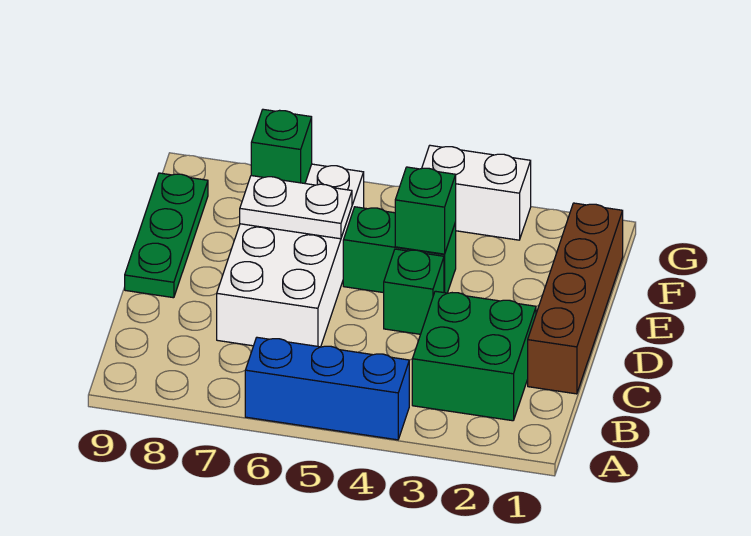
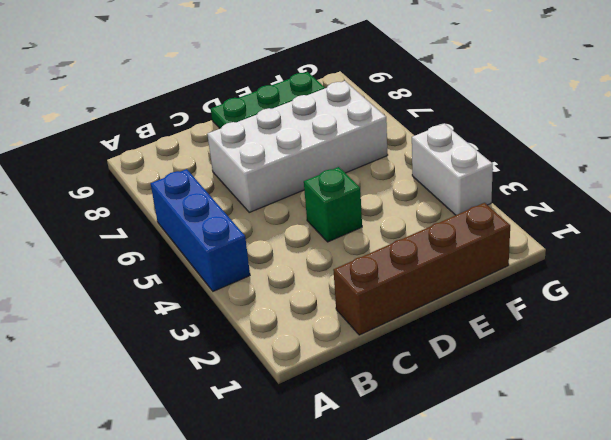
none -> green brick B2:C3 level 1
none -> green brick E4:E5 level 1

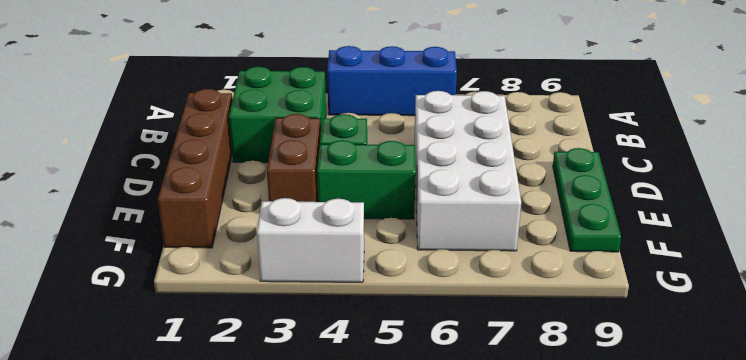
brown brick D3:E3 level 1 -> none
none -> green brick E4 level 2
none -> white plate E6:E7 level 2

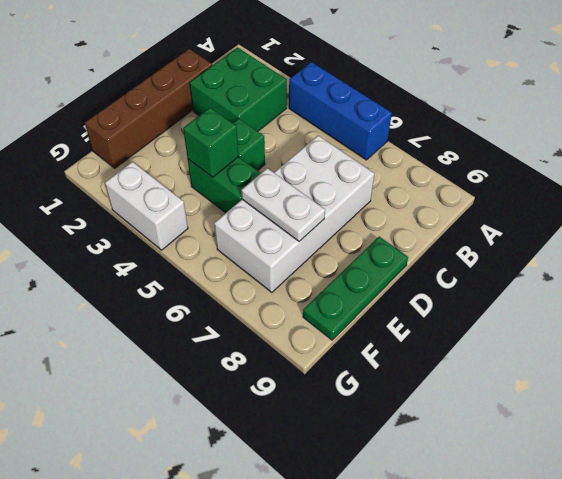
none -> green brick F7 level 2

